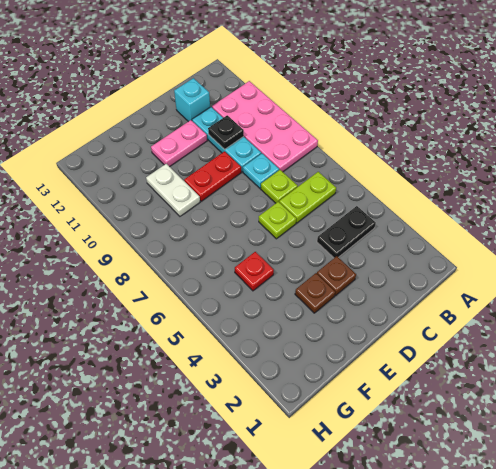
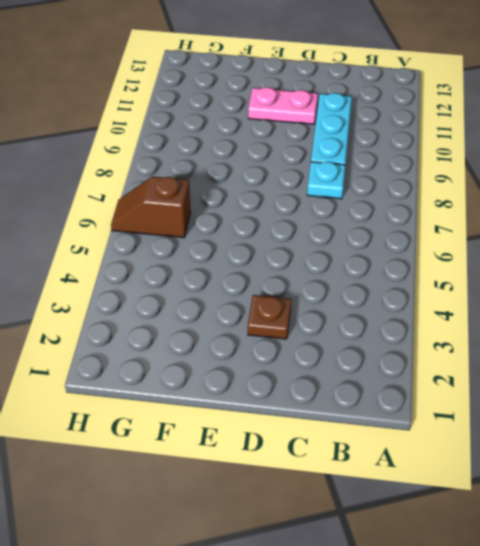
brown slope G6:H6 level 1 top G -> none
none -> pink plate A8:B11 level 1
none -> black plate B4:C4 level 1
none -> lime plate B6:C6 level 1

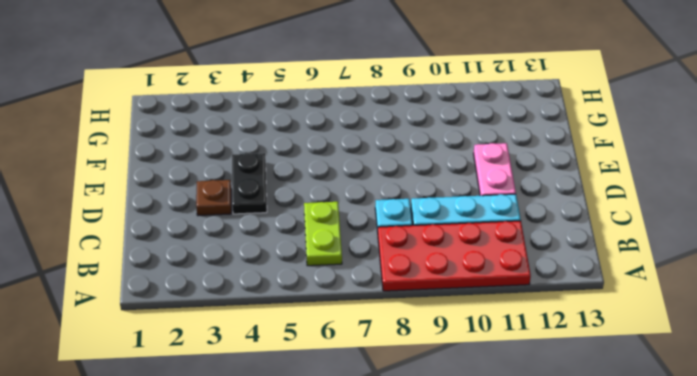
red plate A8:B11 level 1 -> pink plate A8:B11 level 1
black plate D4:E4 level 1 -> black plate B4:C4 level 1
none -> lime plate C7 level 1
none -> cyan brick C12 level 1
none -> lime plate D6 level 1

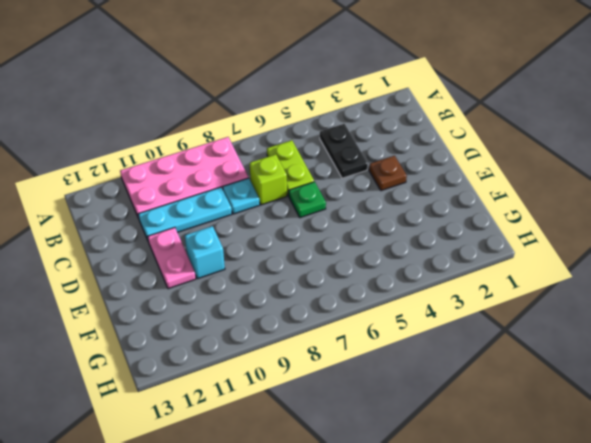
lime brick C7 level 1 -> lime plate C7 level 1
green plate D6 level 1 -> lime plate D6 level 1
cyan brick E10 level 1 -> cyan brick C12 level 1
none -> red plate D9:E9 level 1
none -> brown plate E3 level 1
none -> red plate F5 level 1

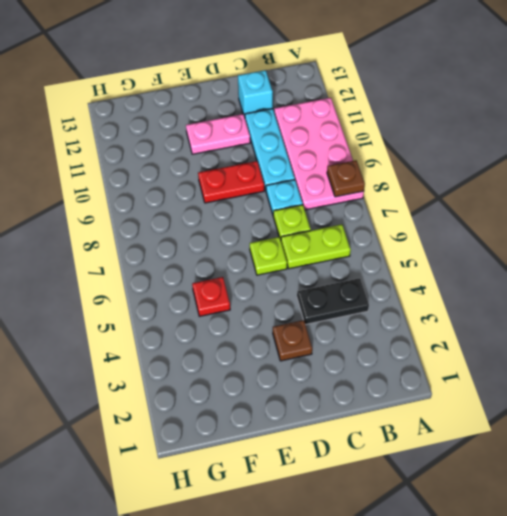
brown plate A8 level 2 -> brown plate E3 level 1
none -> white plate F9:F10 level 1
none -> black plate C10 level 2

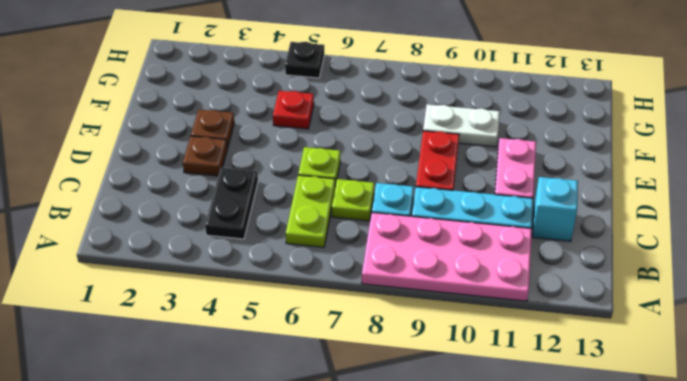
black plate H5 level 1 -> black plate C10 level 2

